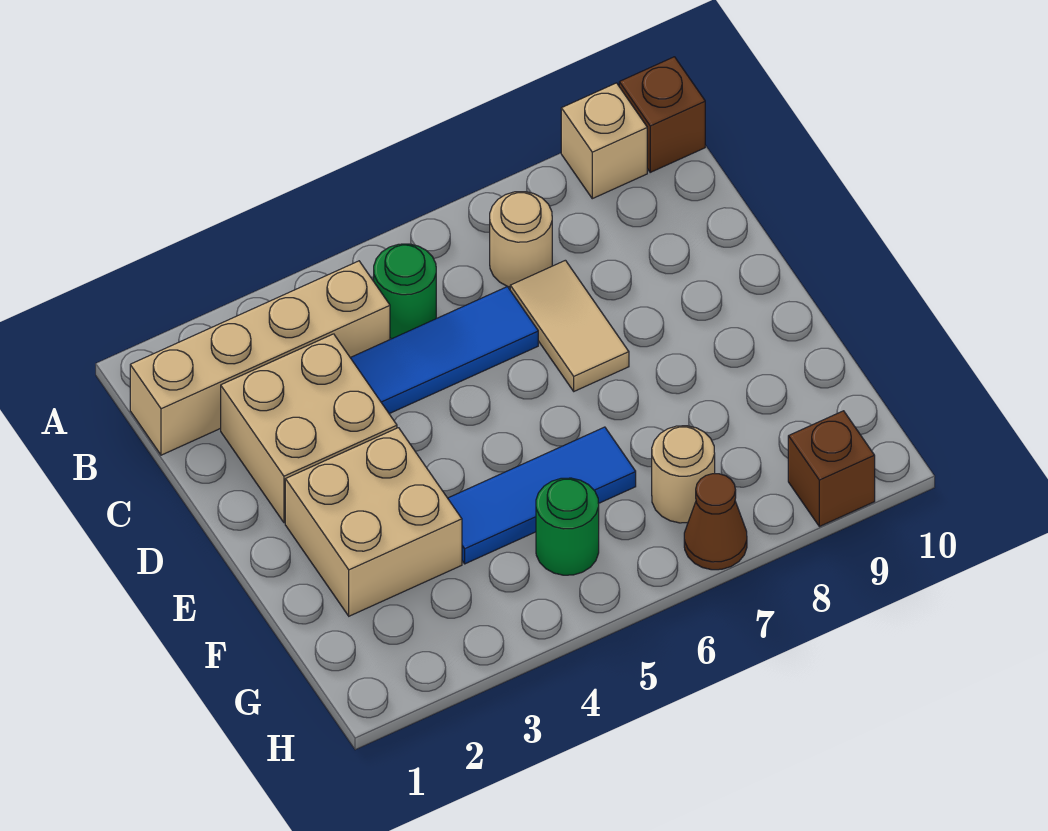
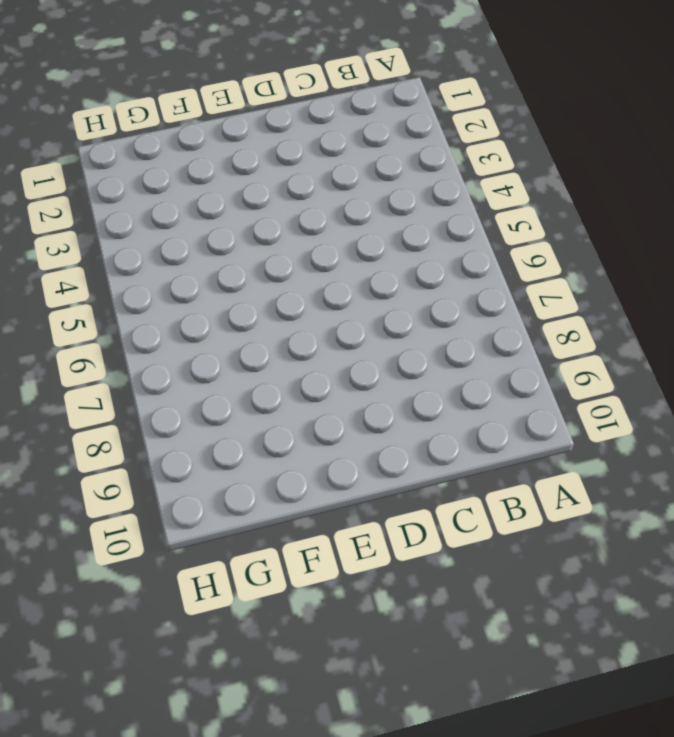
none -> tan brick A9 level 1
none -> brown brick A10 level 1
none -> tan brick B1:B4 level 1

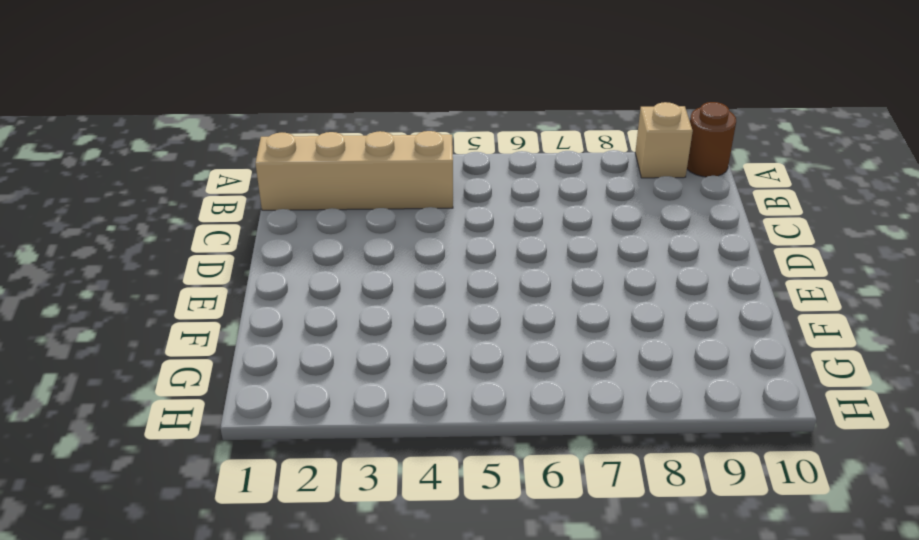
brown round brick A10 level 1 -> brown brick A10 level 1
none -> green round brick B5 level 1
none -> tan round brick B7 level 1
none -> tan brick C2:D3 level 1

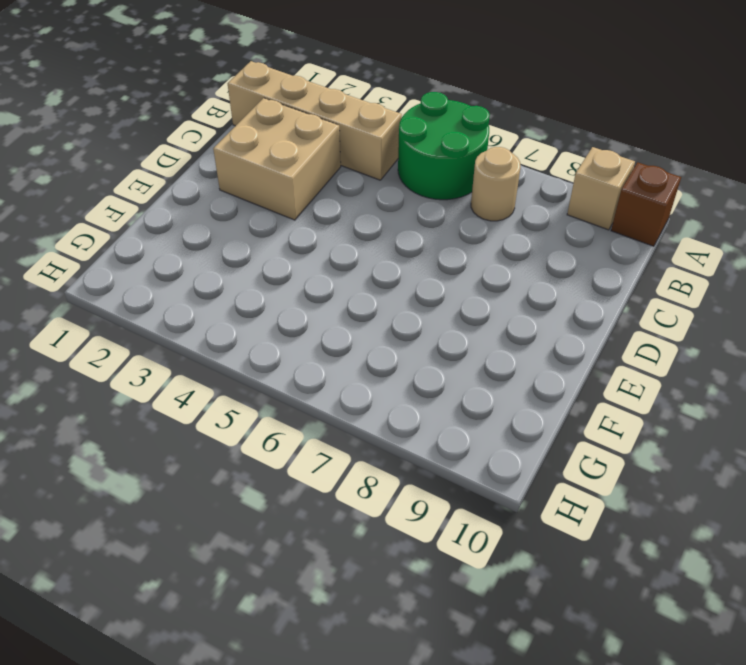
green round brick A5:B6 level 1 -> green round brick B5 level 1
none -> blue tile C4:C6 level 1
none -> tan tile C7:D7 level 1
none -> tan brick E2:F3 level 1

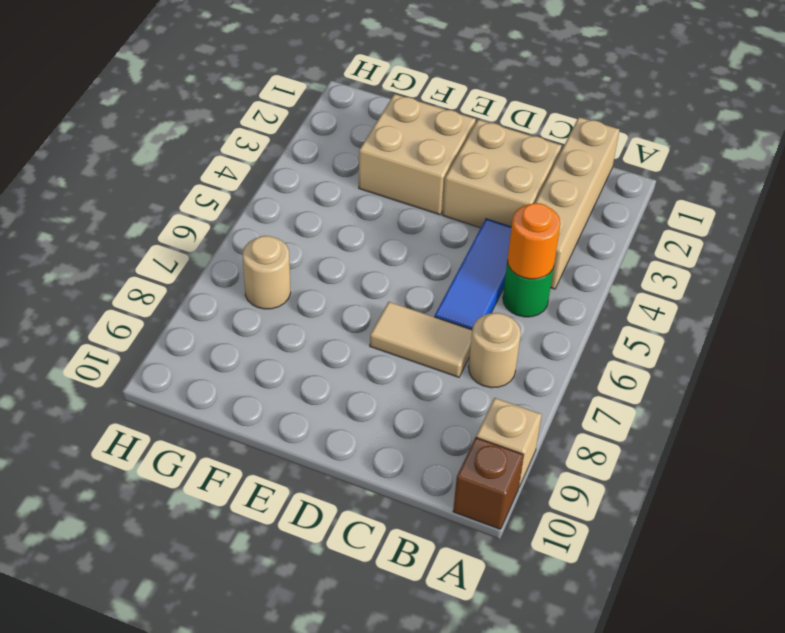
orange round brick B5 level 2 -> none
none -> blue tile F4:F6 level 1
none -> green round brick G5 level 1
none -> brown cone H7 level 1

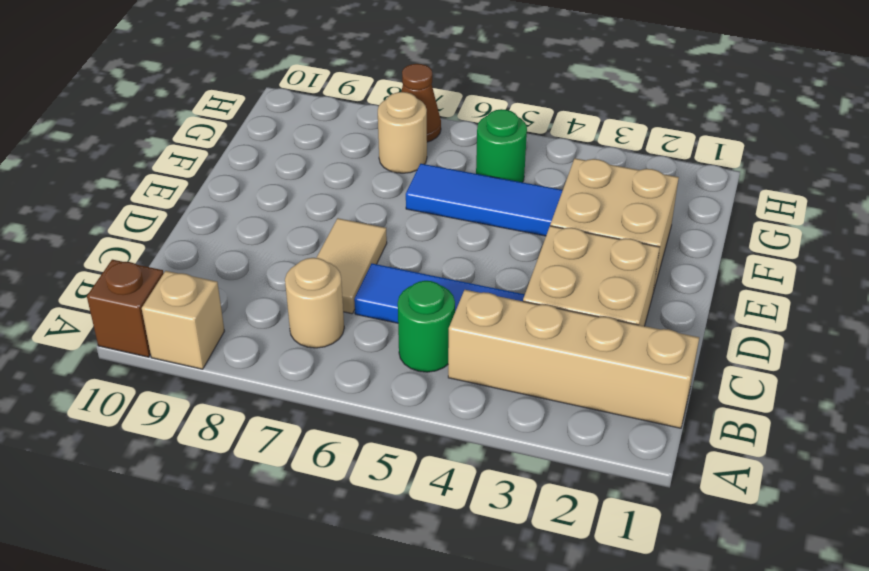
none -> brown brick H9 level 1

